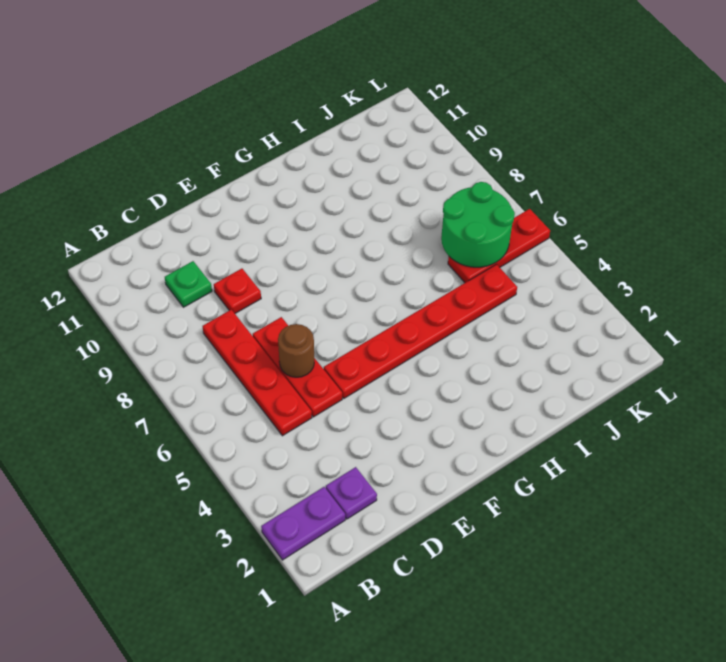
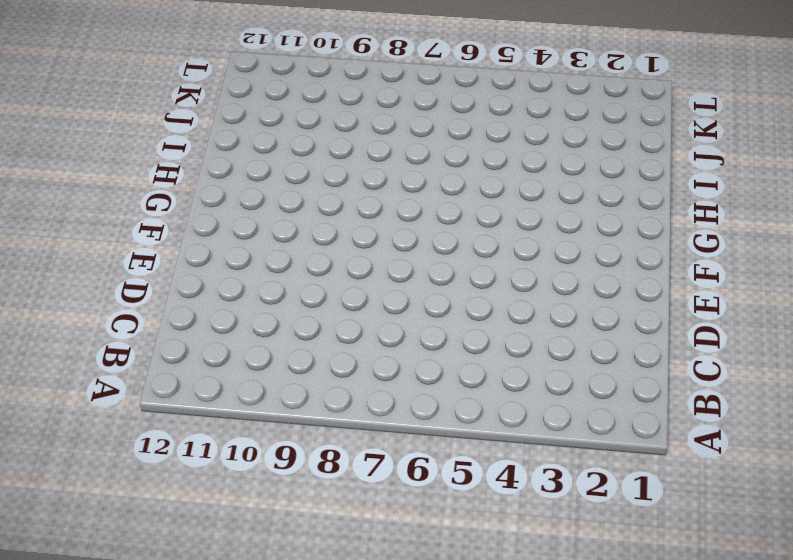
none -> purple plate A2:B2 level 1
none -> purple plate C2 level 1

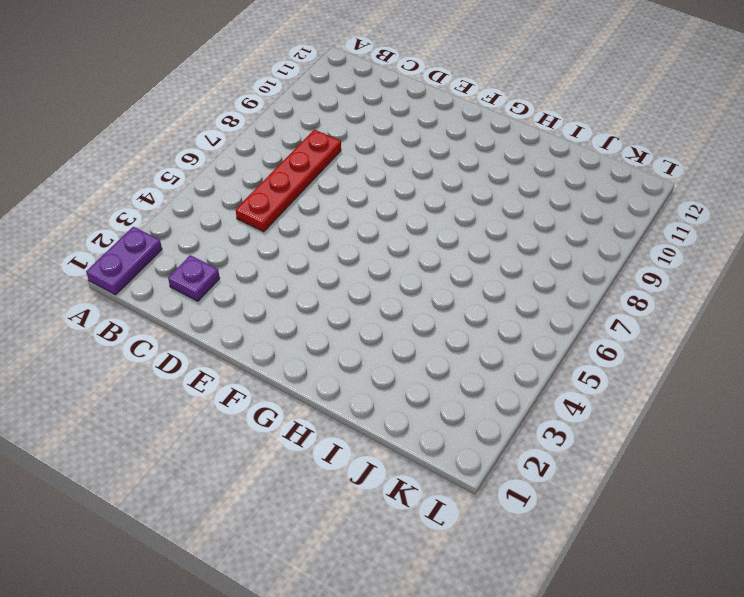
purple plate A1:A2 level 1 -> purple plate A2:B2 level 1
none -> green plate C10 level 1
none -> red plate D5:D7 level 1

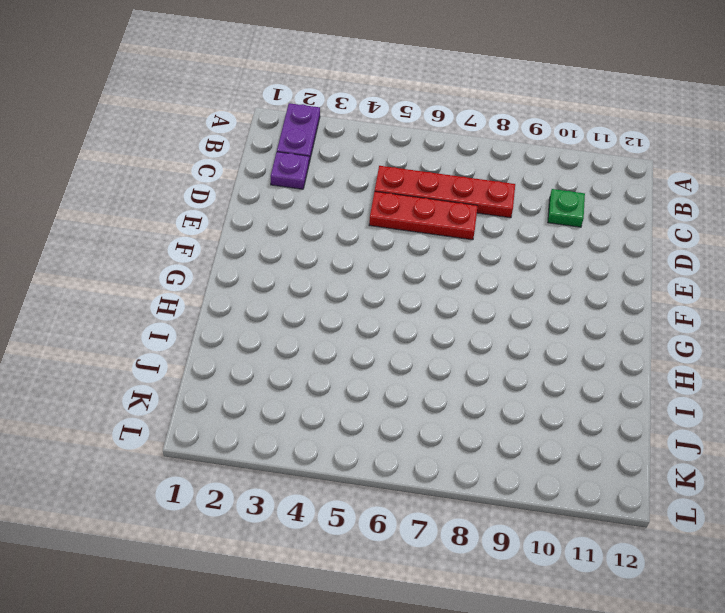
none -> red plate D9 level 1
none -> red plate E5:J5 level 1

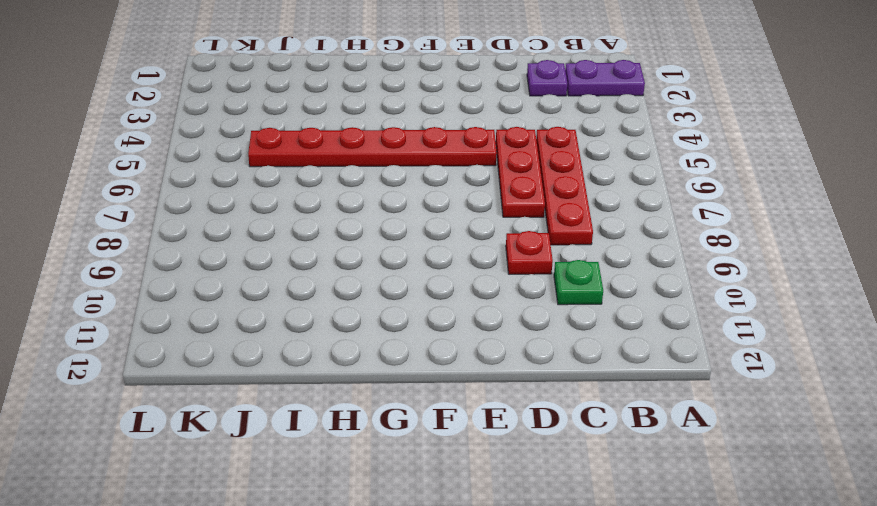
none -> red plate J6:L6 level 1
none -> brown round brick D6 level 2

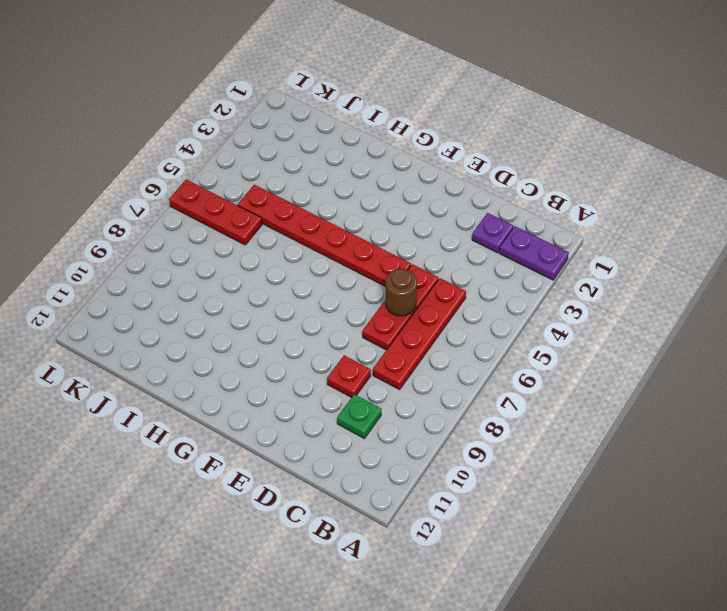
none -> green round brick J6:K7 level 2

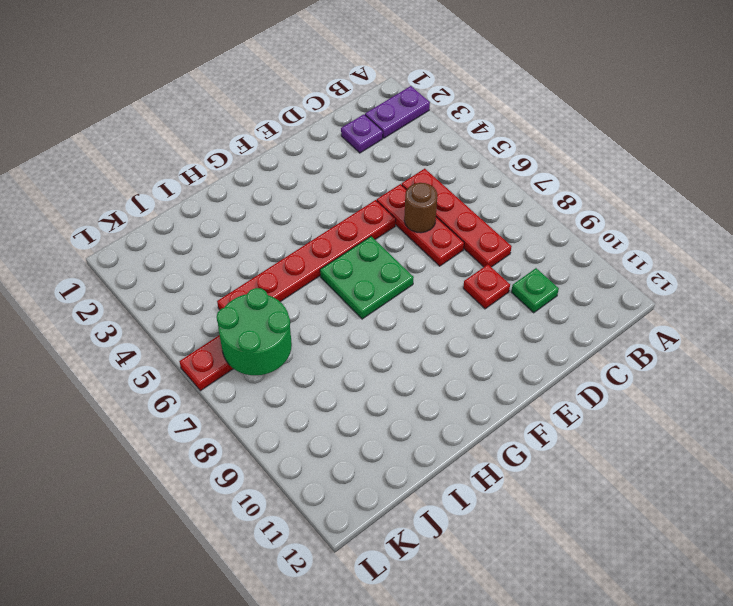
green plate F6:G7 level 1 -> none

